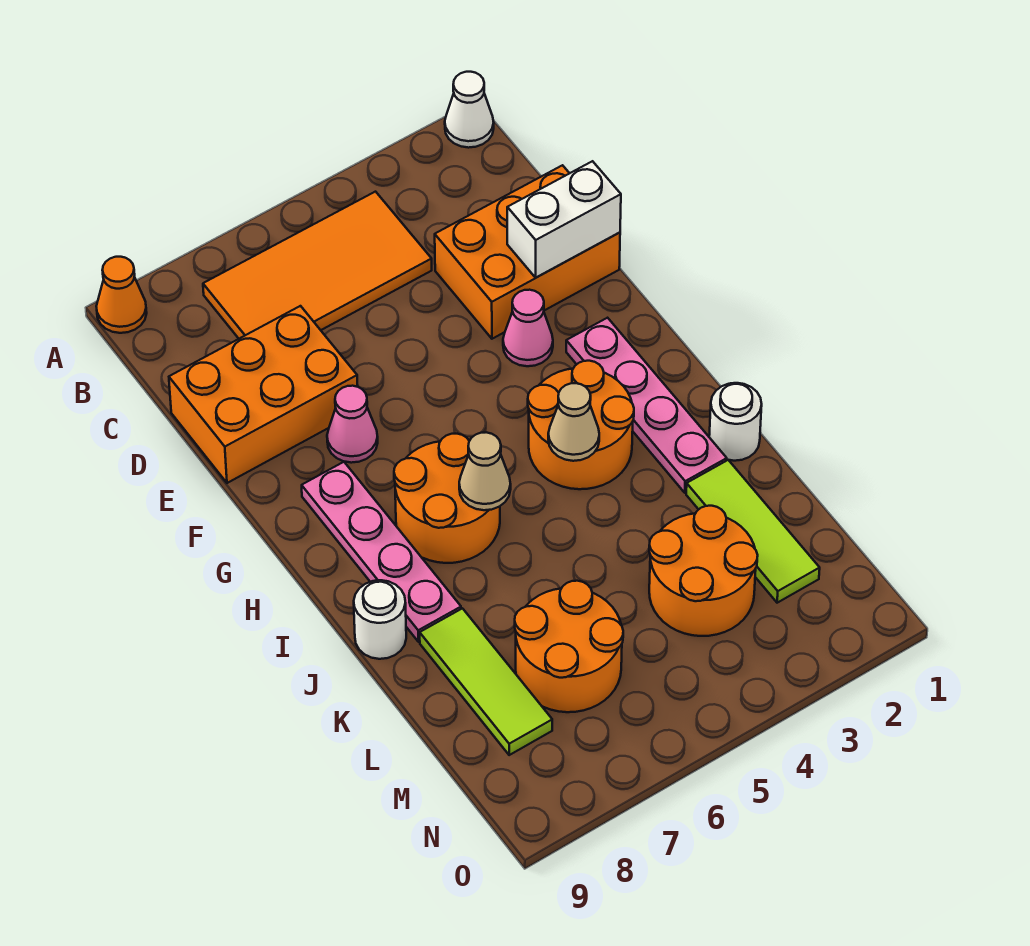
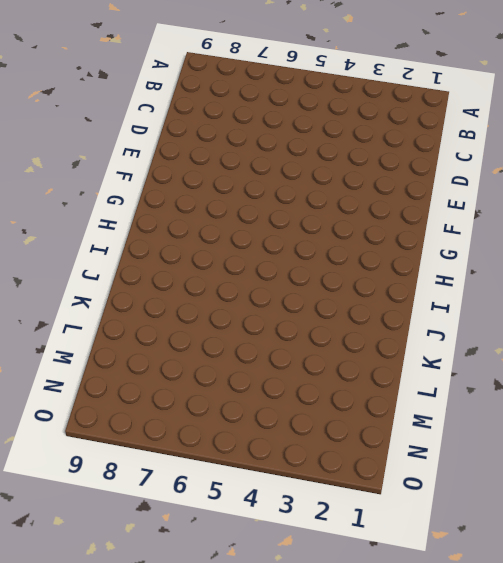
none -> white cone A1 level 1
none -> orange cone A9 level 1
none -> orange tile B4:C7 level 1

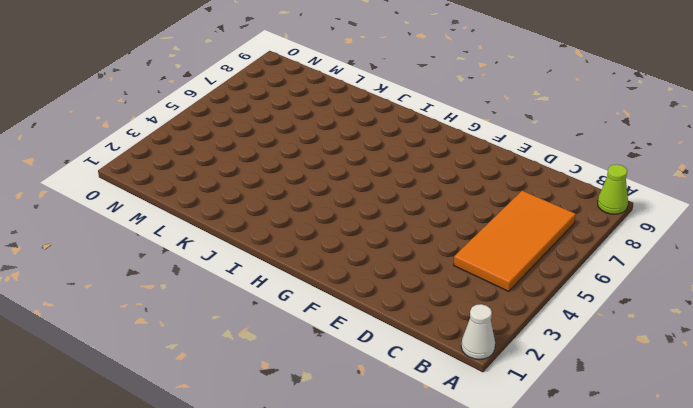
lime cone A9 level 1 -> orange cone A9 level 1
none -> orange brick D1:E3 level 1
none -> orange brick D7:E9 level 1
none -> pink cone F3 level 1

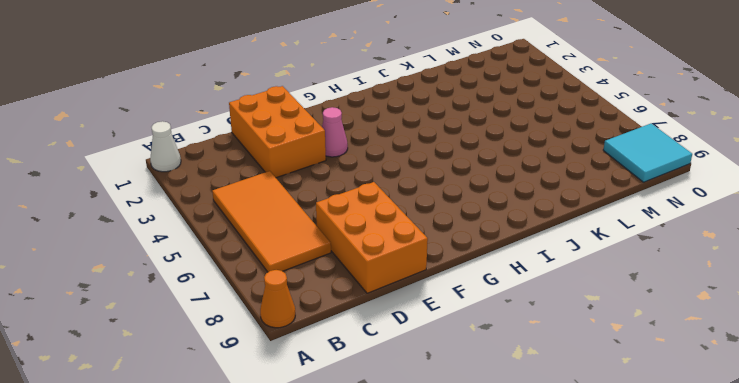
cyan tile N8:O9 level 1 -> none
none -> pink cone F7 level 1
none -> pink plate G2:J2 level 1
none -> pink plate G8:J8 level 1

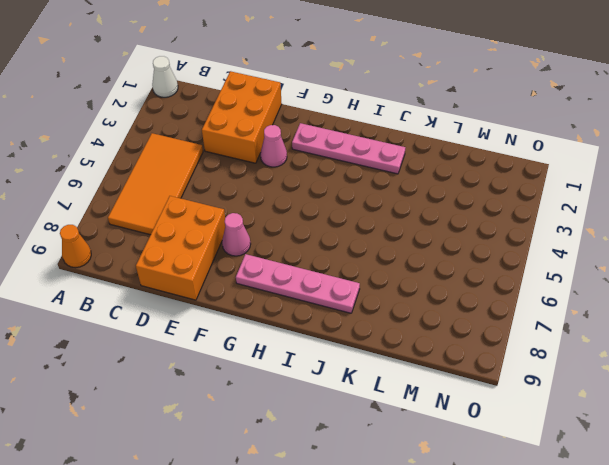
none -> orange round brick H3:I4 level 1
none -> orange round brick H6:I7 level 1
none -> white round brick J1 level 1

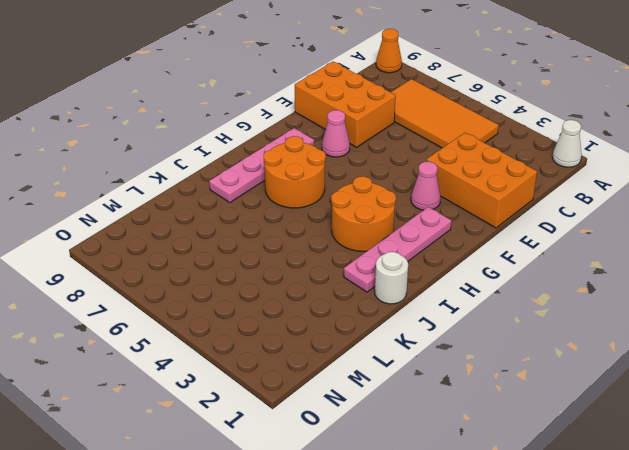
none -> white round brick J9 level 1
none -> lime tile K2:M2 level 1
none -> lime tile K8:M8 level 1

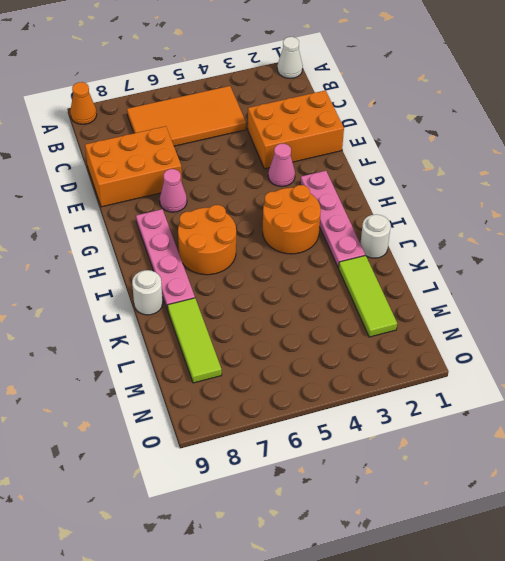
none -> orange round brick L3:M4 level 1
none -> orange round brick L6:M7 level 1
none -> white brick E1:E2 level 2

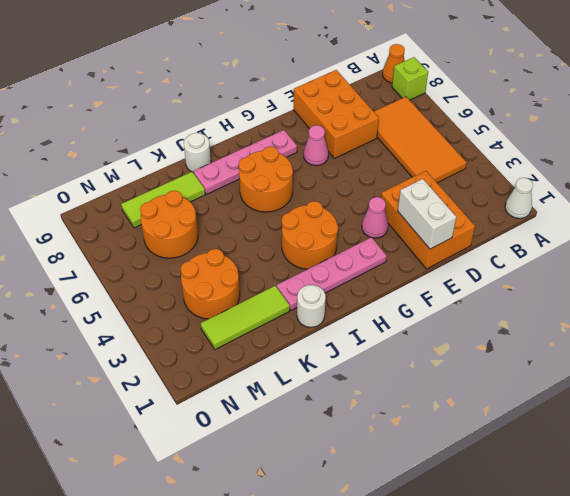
lime brick A8 level 1 -> none
none -> tan cone I4 level 2
none -> tan cone I6 level 2

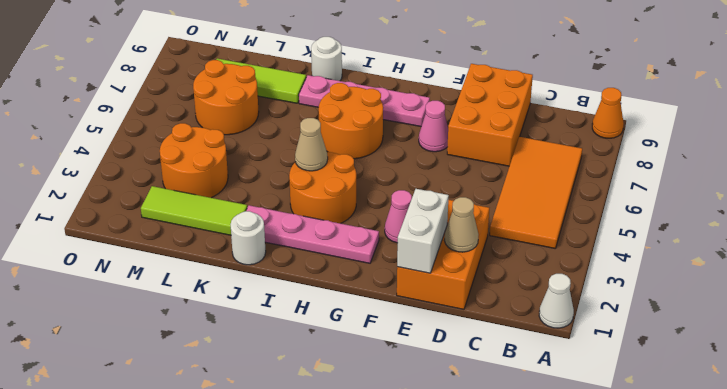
tan cone D2 level 2 -> tan cone I6 level 2

